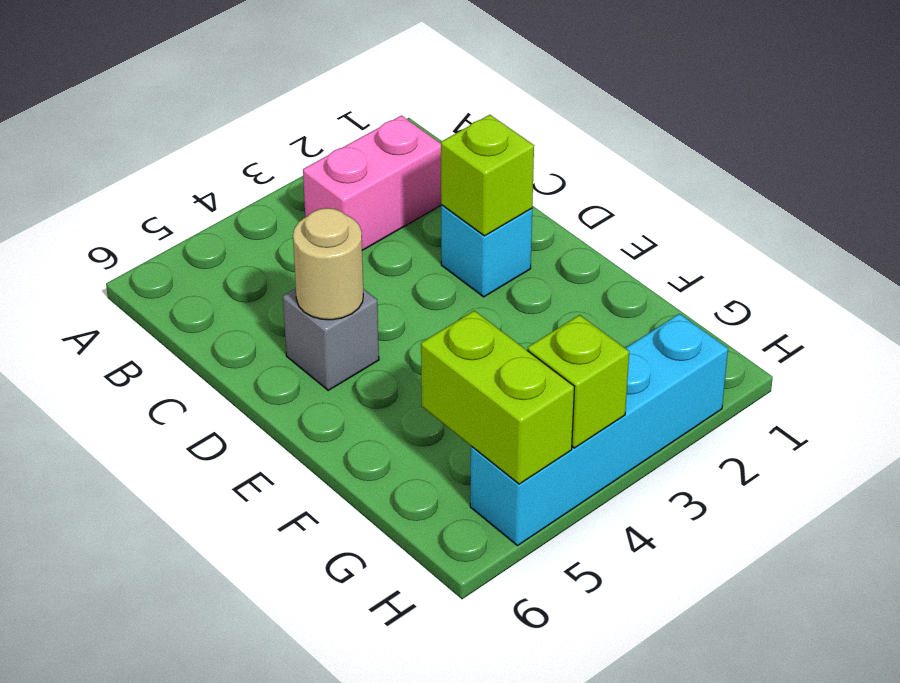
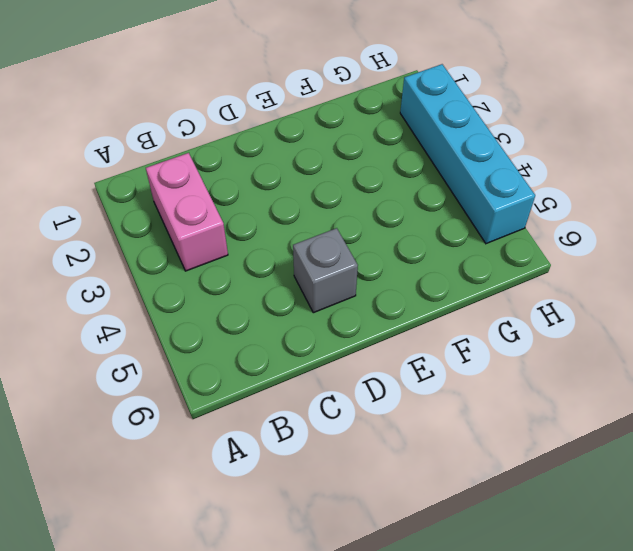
none -> cyan brick D2 level 1
none -> lime brick D2 level 2

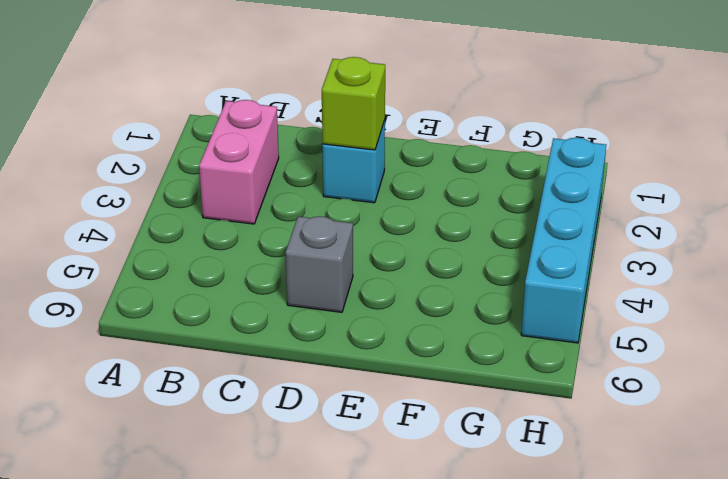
none -> tan round brick D5 level 2
none -> lime brick G5:H5 level 2

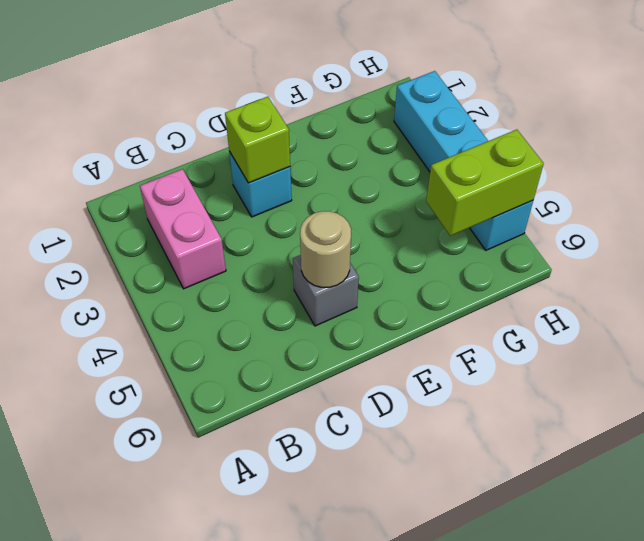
none -> lime brick H4 level 2

